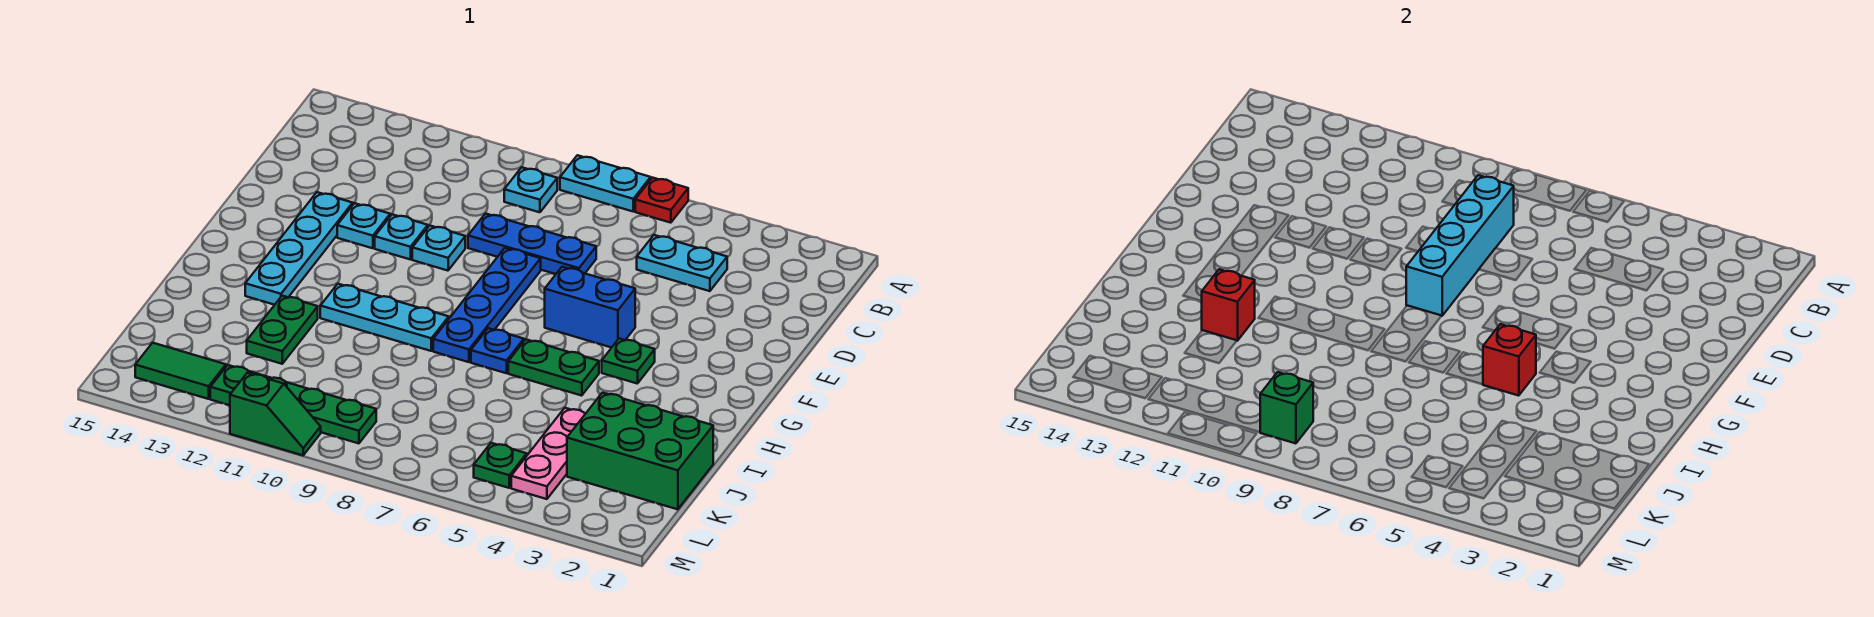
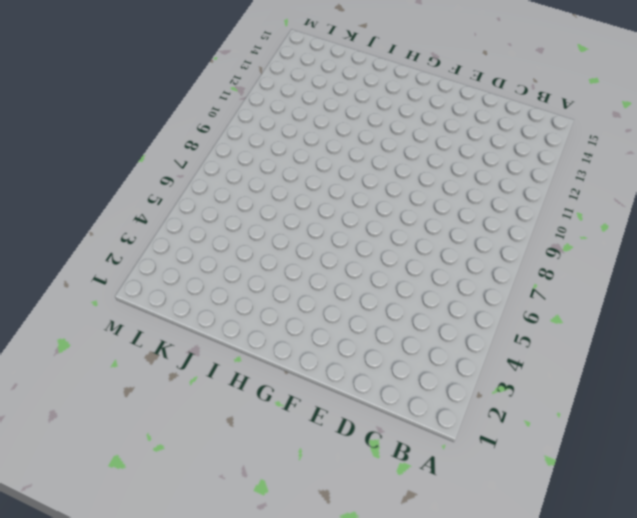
none -> red plate A6 level 1
none -> cyan plate A7:A8 level 1
none -> cyan plate B9 level 1

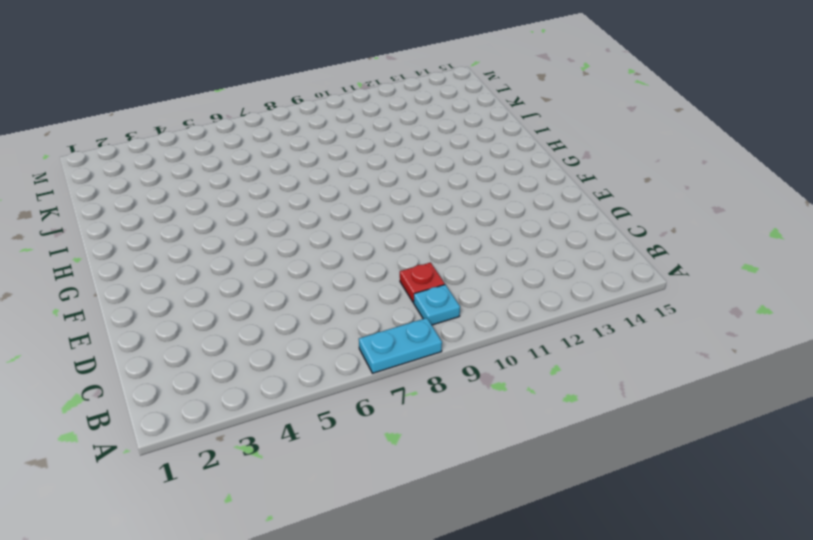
red plate C9 level 1 -> red plate A6 level 1
none -> cyan plate C4:C5 level 1
none -> blue plate D7:D9 level 1
none -> blue plate E8:H8 level 1

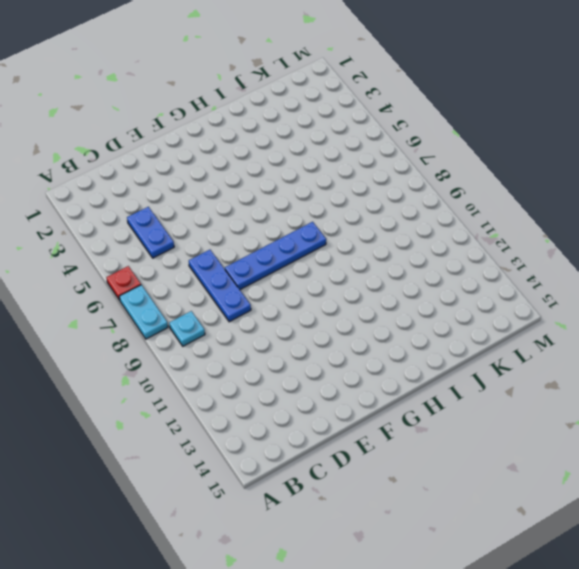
blue plate C4:C5 level 1 -> cyan plate C4:C5 level 1
none -> cyan plate E10 level 1
none -> cyan plate E11 level 1
none -> cyan plate E12 level 1

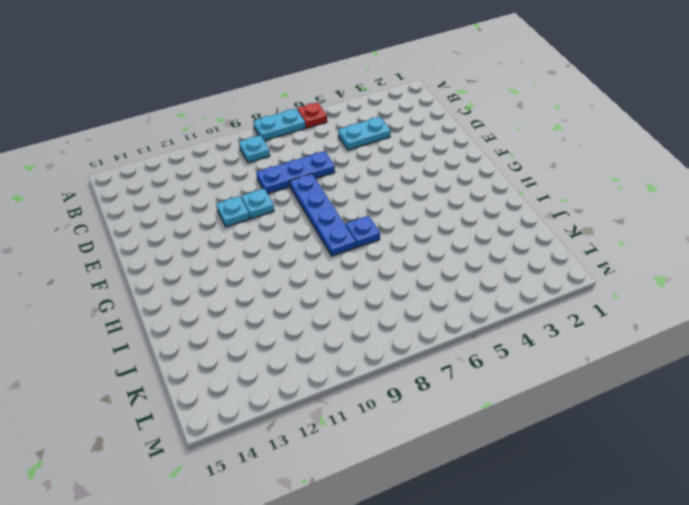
none -> cyan plate E12 level 1
none -> cyan plate E13:H13 level 1
none -> blue brick F5:F6 level 1

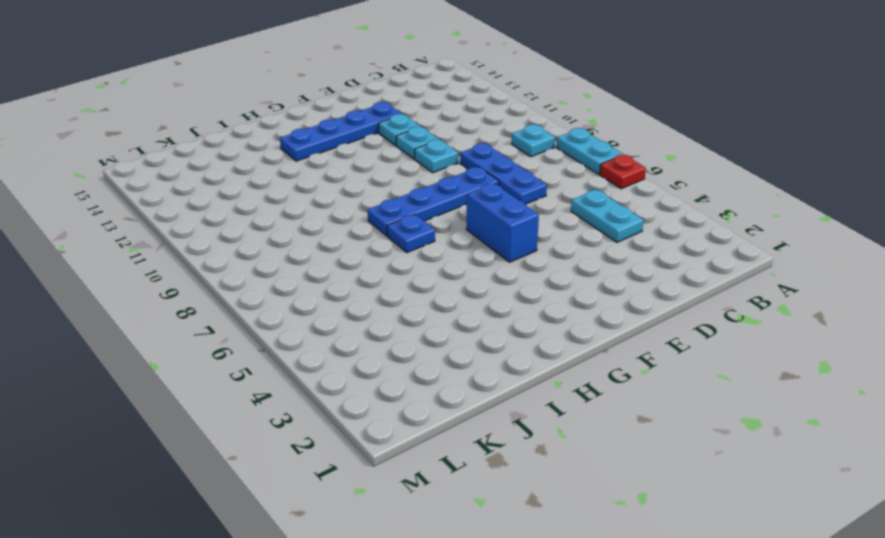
blue plate E13:H13 level 1 -> cyan plate E13:H13 level 1
none -> green plate G4 level 1
none -> green plate H5:H6 level 1
none -> cyan plate H9:H11 level 1

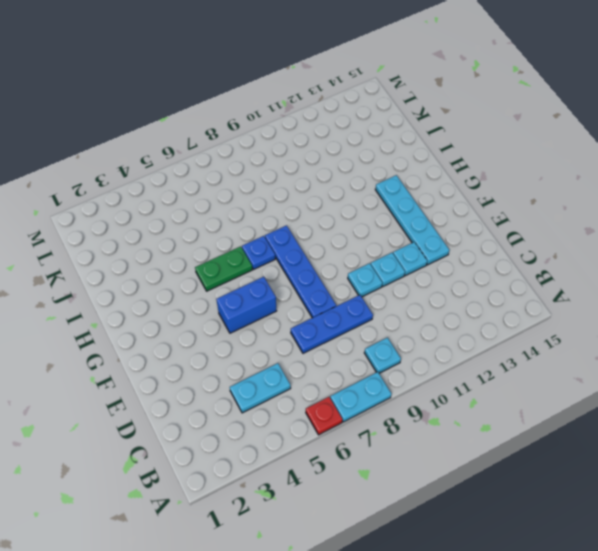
none -> green plate G4 level 1
none -> cyan plate H9:H11 level 1
none -> green plate I12:J12 level 1

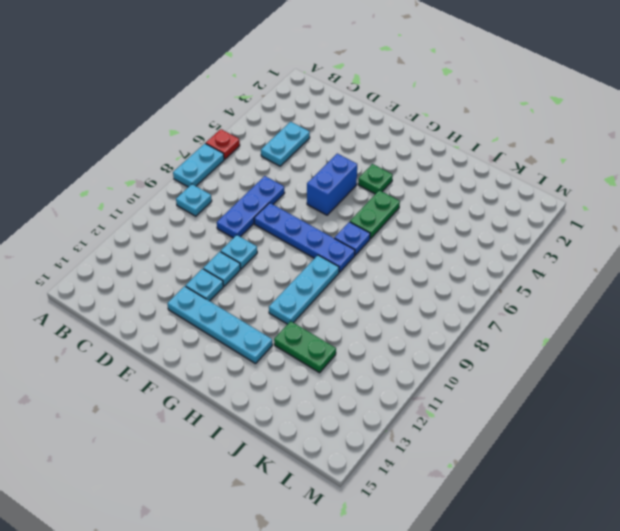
none -> green brick J1:K3 level 1
none -> pink plate J4:L4 level 1
none -> green plate L5 level 1

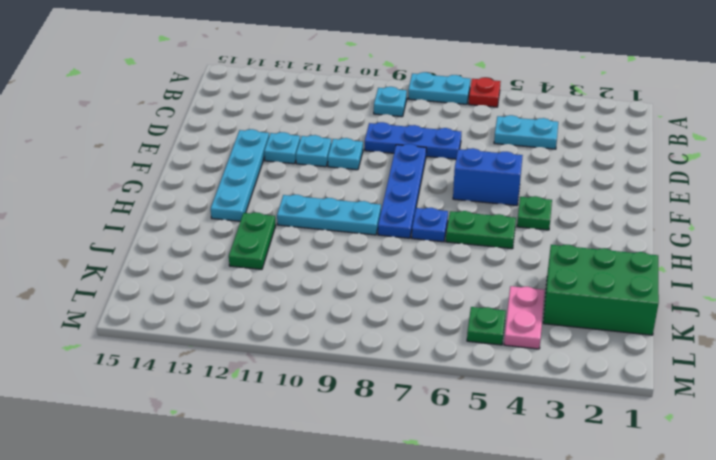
pink plate K4:L4 level 1 -> pink plate J4:L4 level 1
none -> green plate L9:L12 level 1
none -> green tile L13:L14 level 1
none -> green slope M10:M11 level 1 top 11

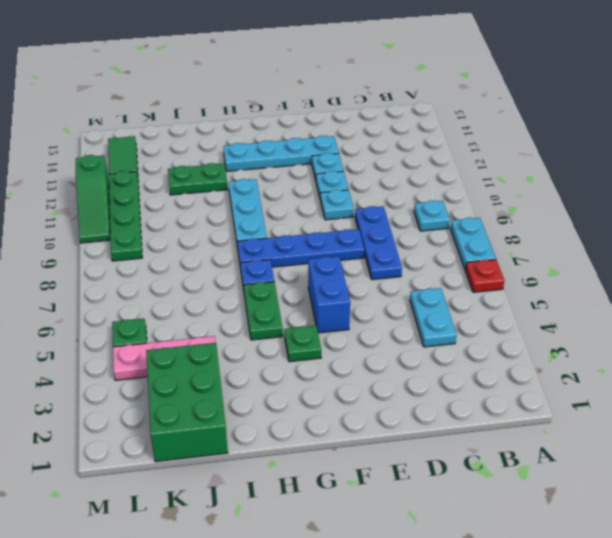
green slope M10:M12 level 1 top 12 -> green slope M10:M11 level 1 top 11
none -> cyan brick C8:F8 level 2
none -> red brick H5 level 2
none -> red brick I12 level 2

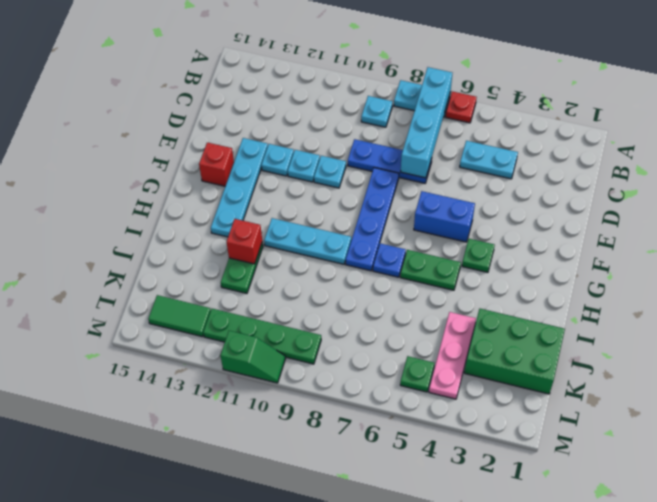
cyan brick A7:D7 level 2 -> cyan brick C8:F8 level 2
red brick F14 level 1 -> red brick H5 level 2
none -> green brick L9 level 2

